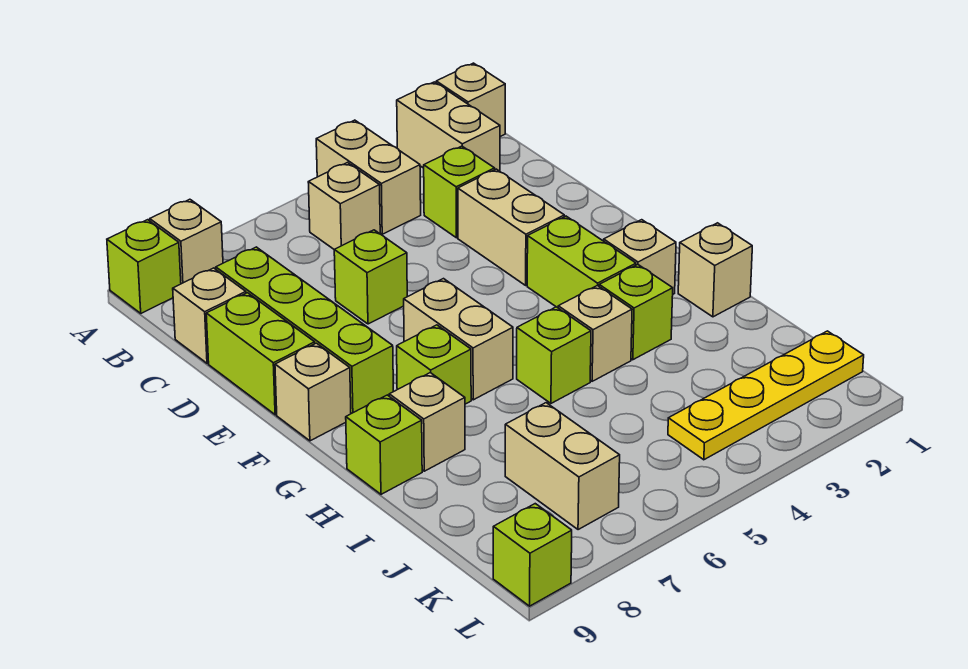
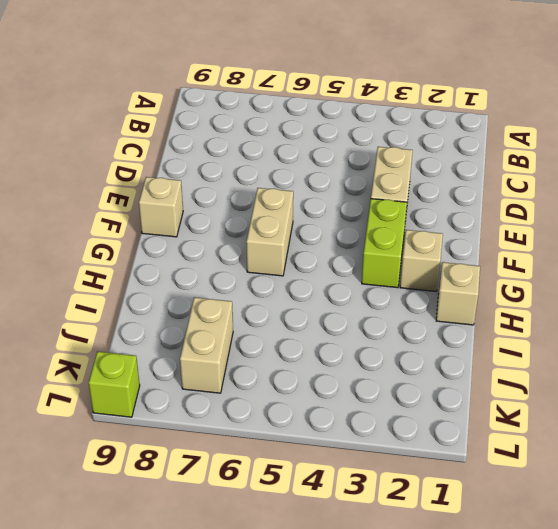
none -> tan brick A1 level 1
none -> tan brick A2:B2 level 1
none -> tan brick A4:B4 level 1

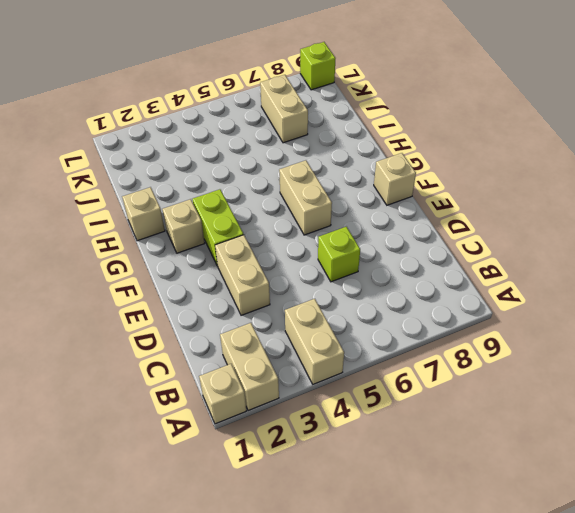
none -> tan brick A8 level 1
none -> lime brick A9 level 1
none -> tan brick B5 level 1

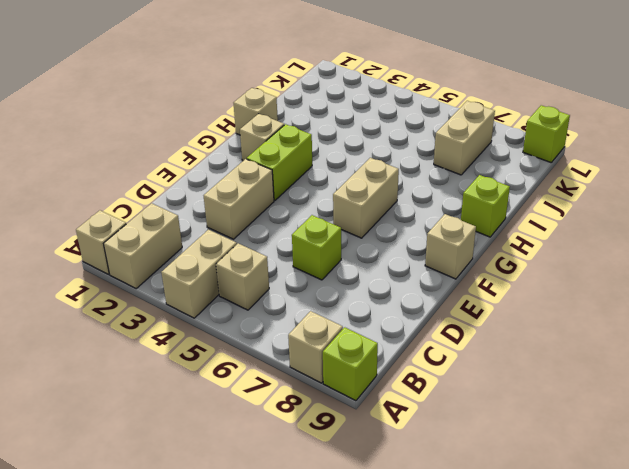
none -> lime brick C3 level 1
none -> lime brick C8:F8 level 1
none -> tan brick C9 level 1

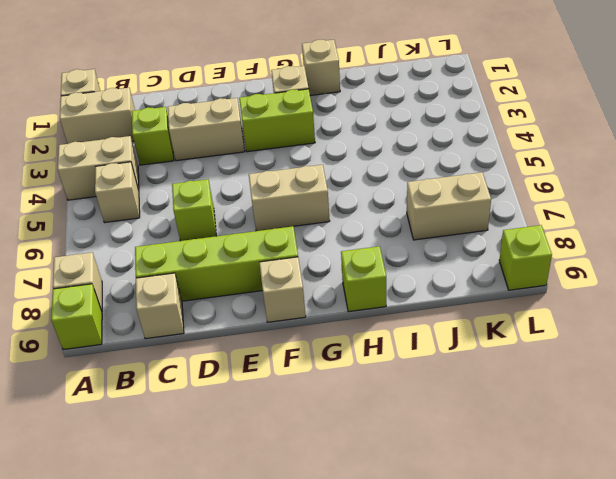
none -> lime brick D9:E9 level 1
none -> lime brick G7 level 1
none -> lime brick H3 level 1

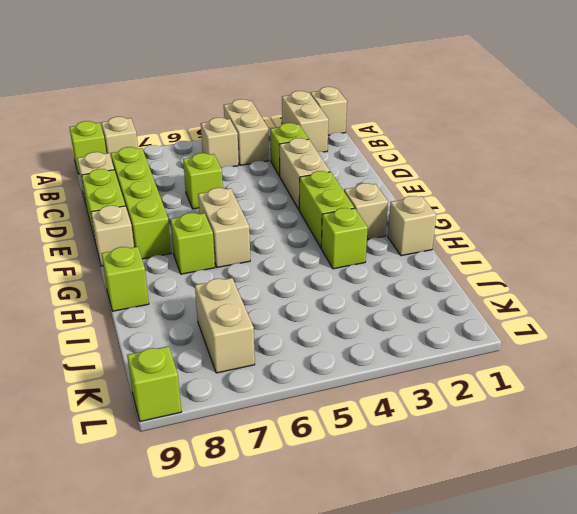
none -> tan brick H4 level 1
none -> lime brick H5 level 1
none -> tan brick H8 level 1

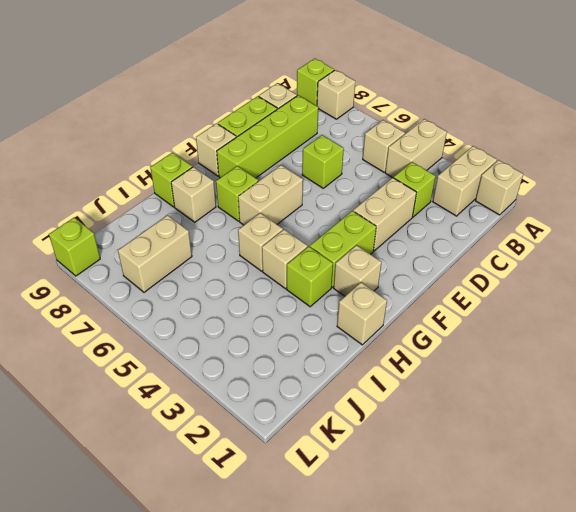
tan brick H5 level 1 -> lime brick H5 level 1
none -> yellow plate K1:K4 level 1

